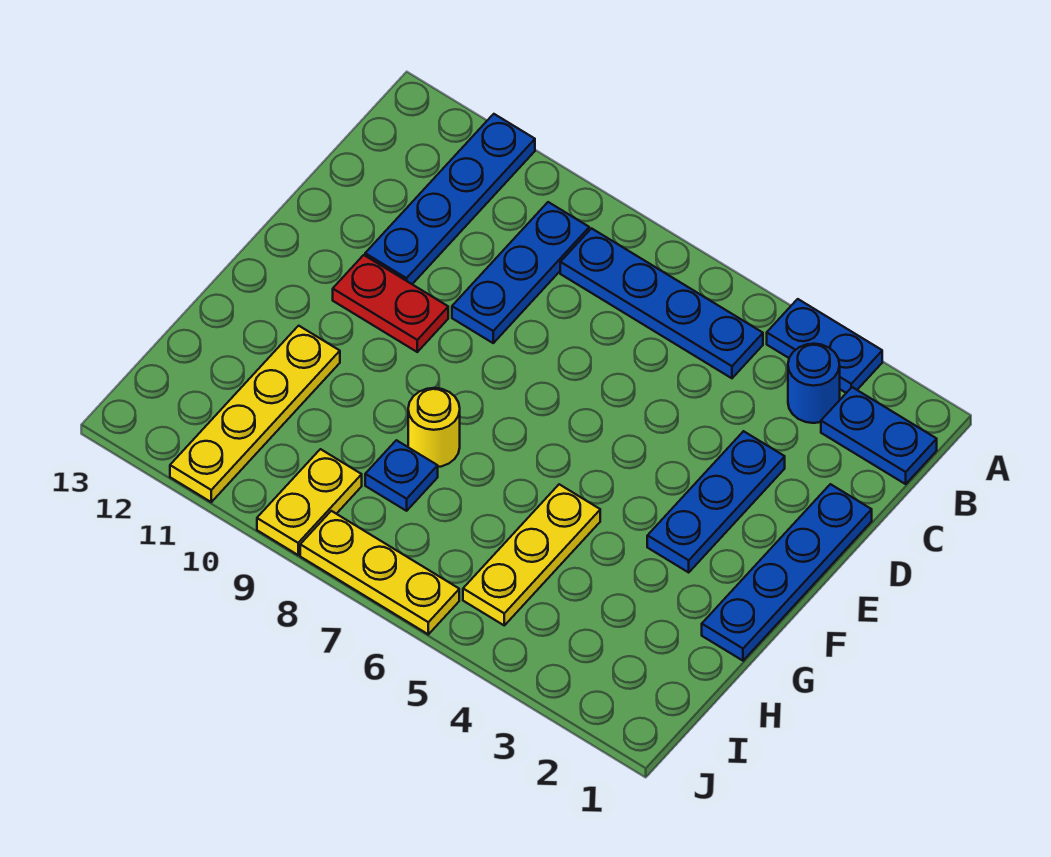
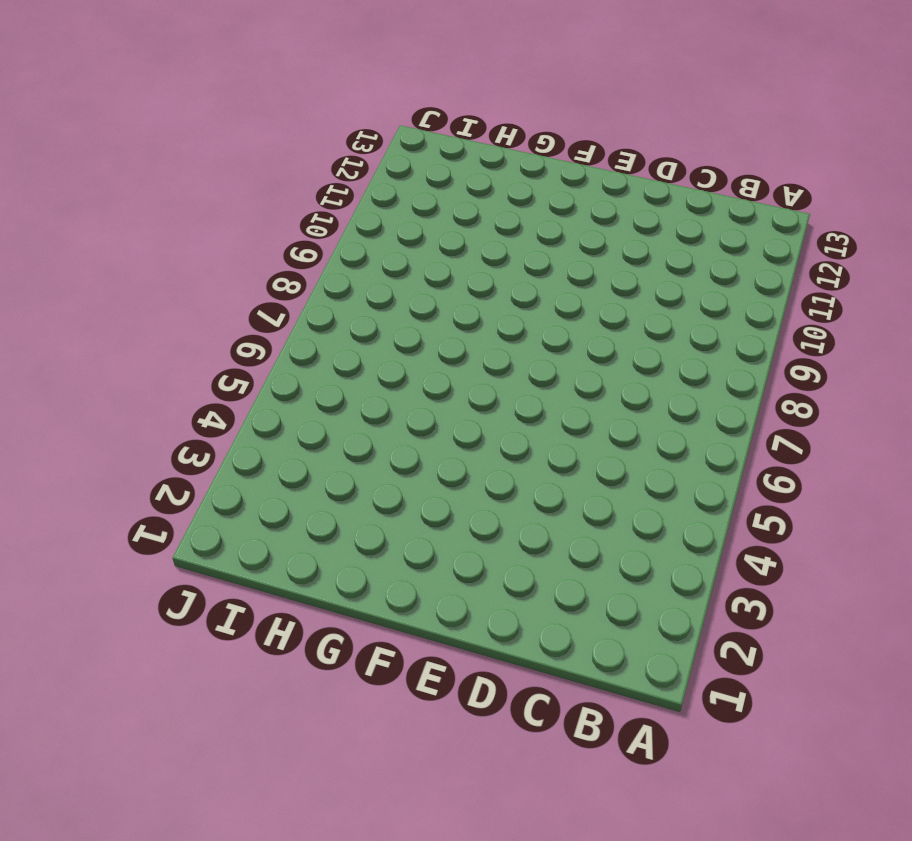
none -> blue plate A3:A4 level 1
none -> blue plate A11:D11 level 1
none -> blue plate B1:B2 level 1

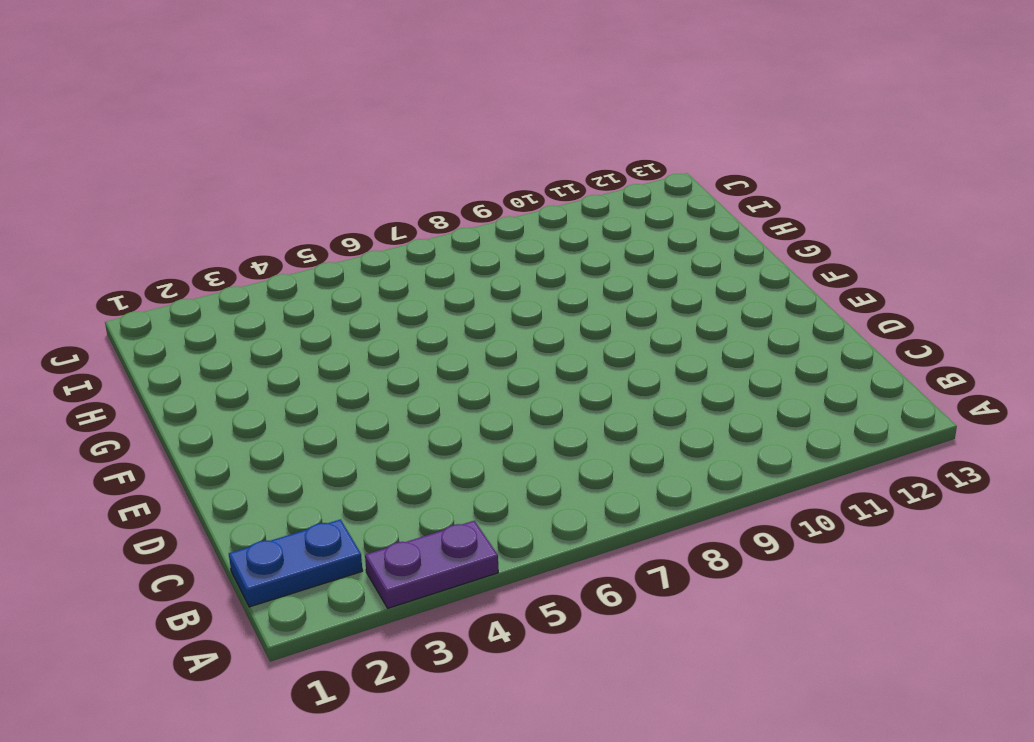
purple plate A3:A4 level 1 -> blue plate A3:A4 level 1
none -> blue plate A11:D11 level 1
none -> blue round brick B3 level 1
none -> blue plate B5:B8 level 1

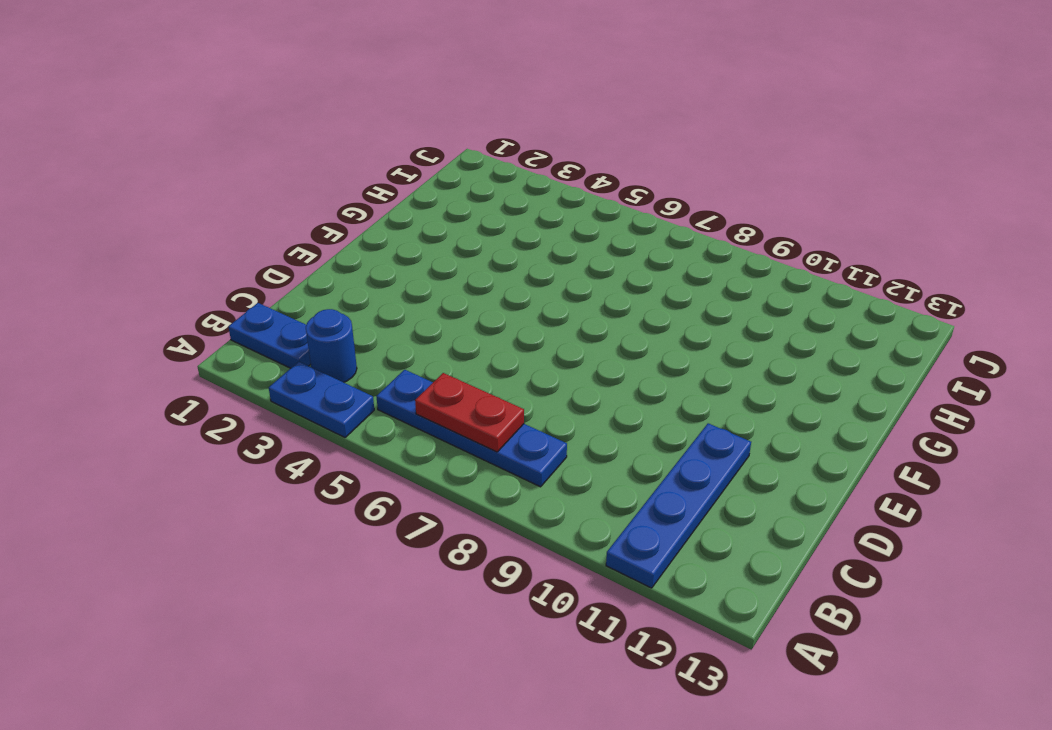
red plate B6:B7 level 2 -> red plate E10:E11 level 1
none -> blue plate B9:D9 level 1
none -> blue plate D1:G1 level 1
none -> blue plate D3:F3 level 1

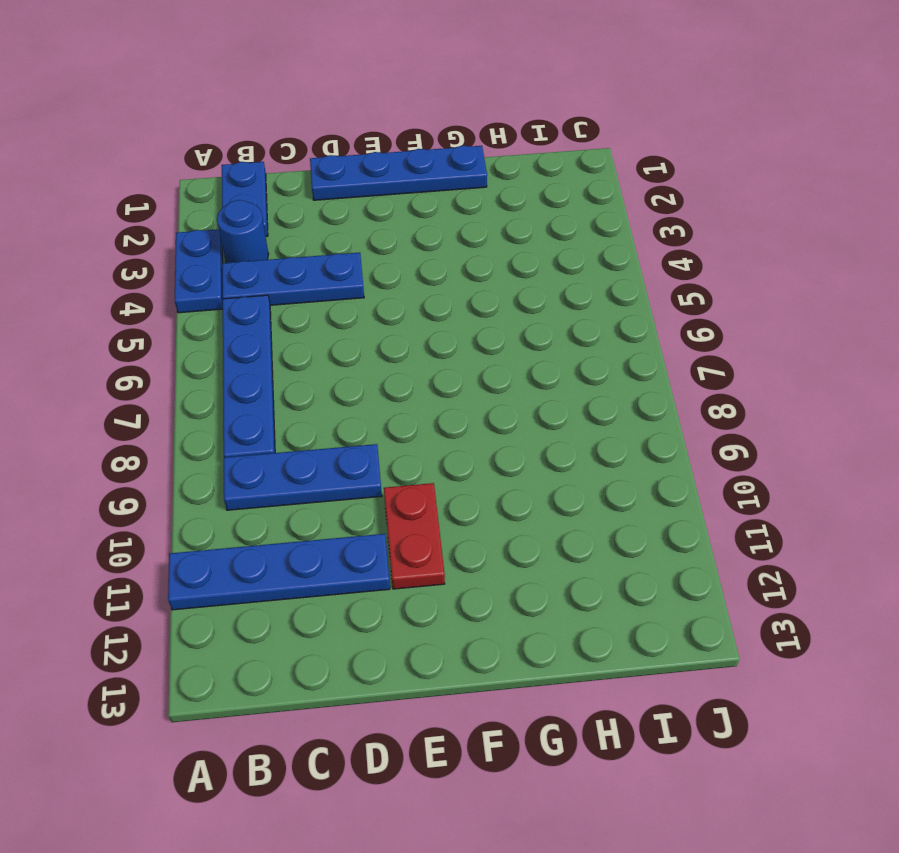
blue plate B4:D4 level 1 -> blue plate D3:F3 level 1
none -> yellow plate G5:I5 level 1
none -> yellow round brick G8 level 1
none -> yellow plate G11:J11 level 1

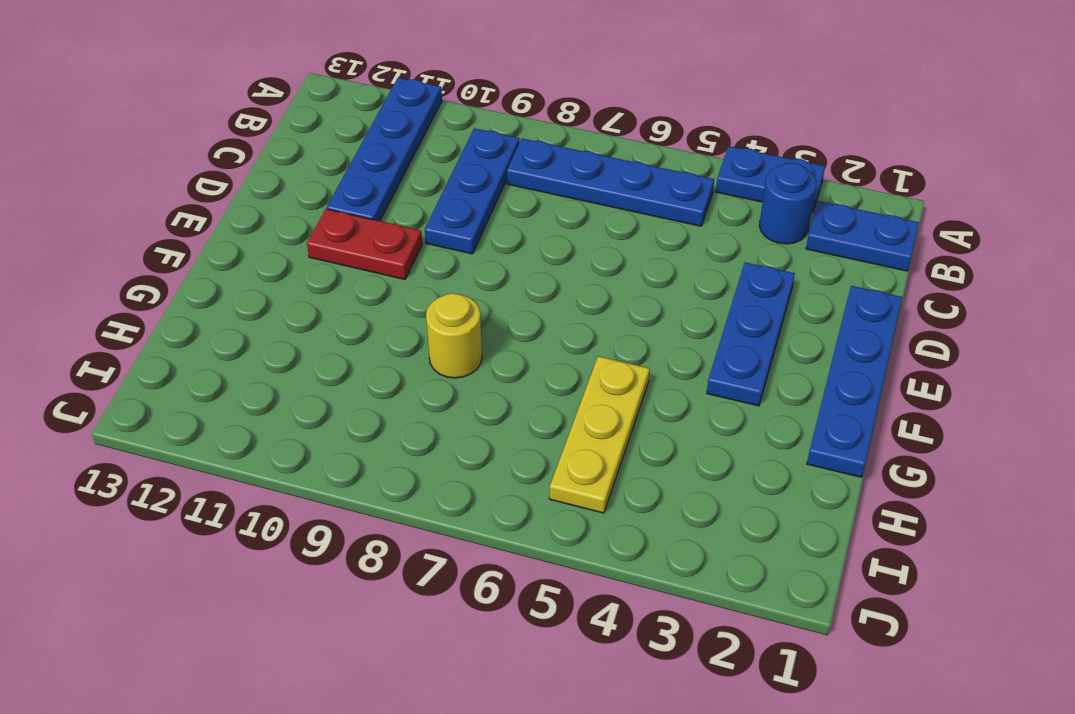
none -> yellow plate G11:J11 level 1
none -> blue plate H8 level 1
none -> yellow plate I9:J9 level 1

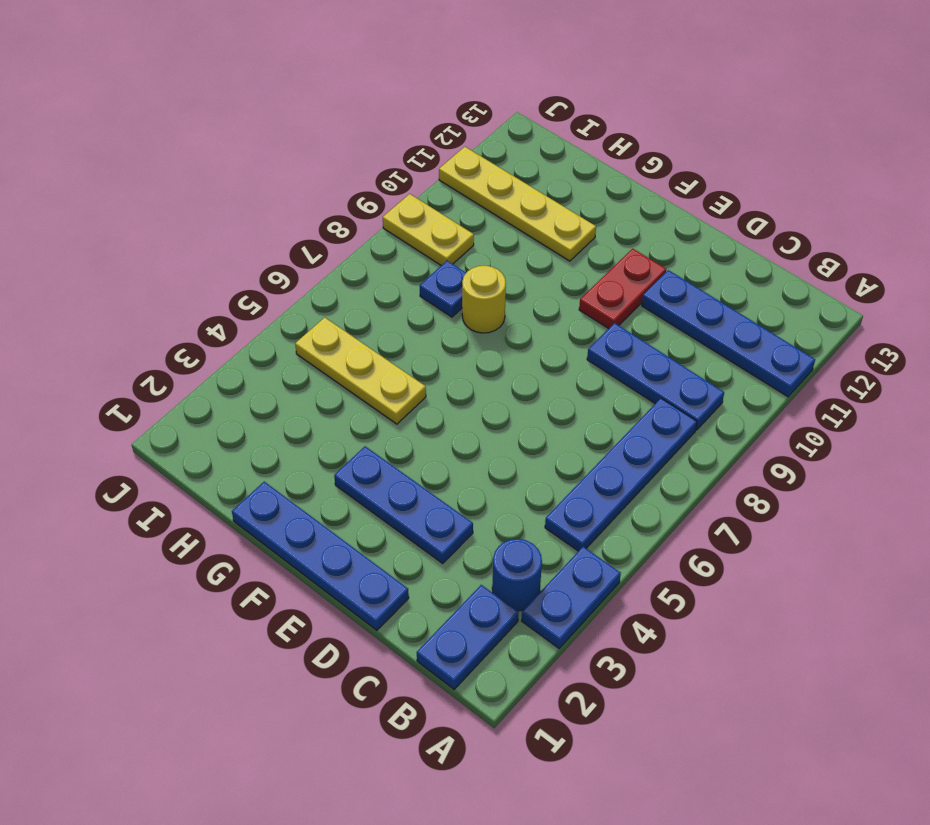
none -> yellow plate J6:J8 level 1

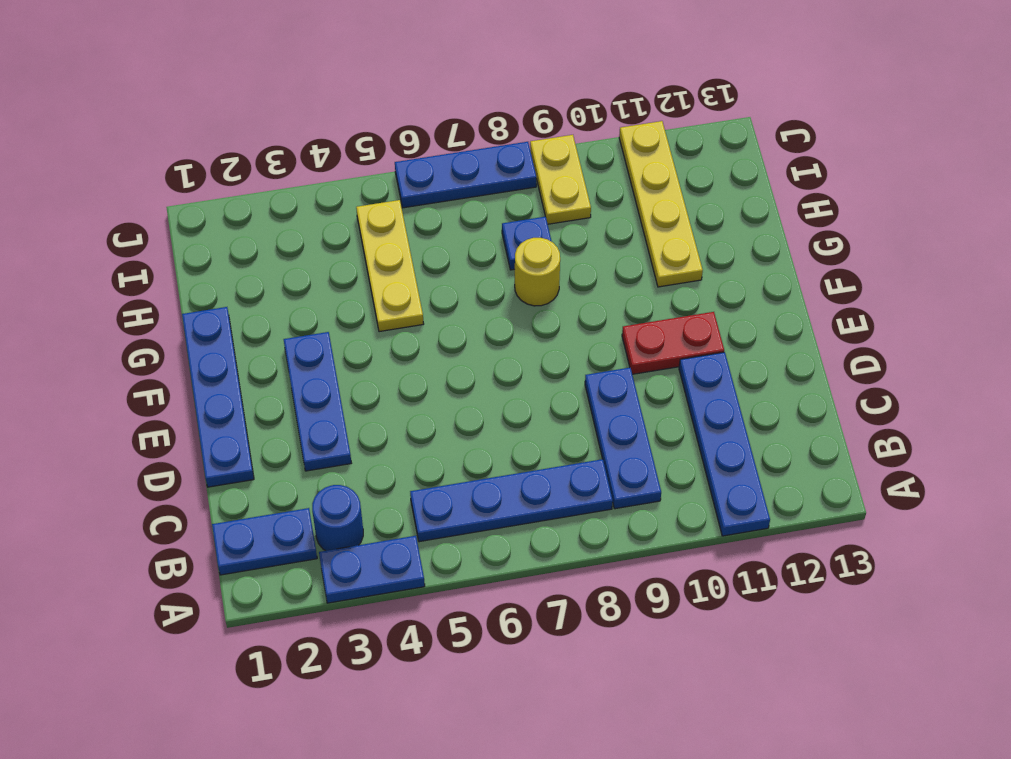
blue plate J6:J8 level 1 -> yellow plate J6:J8 level 1

